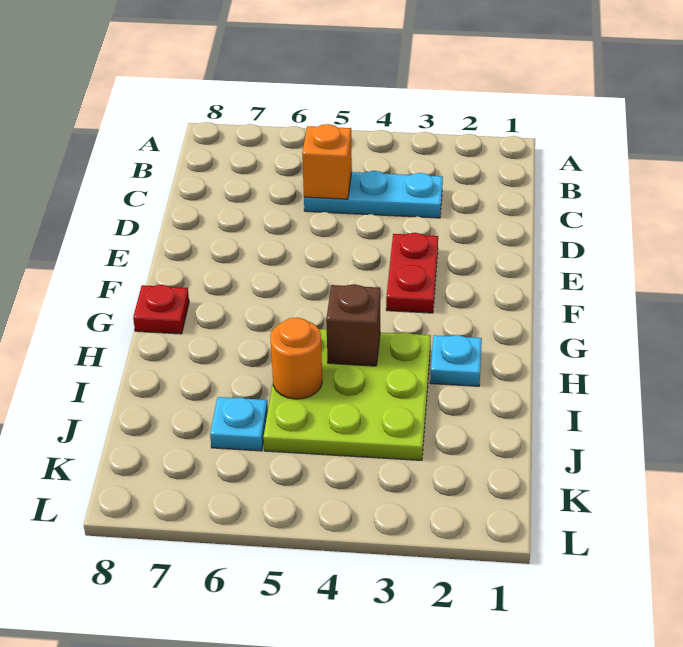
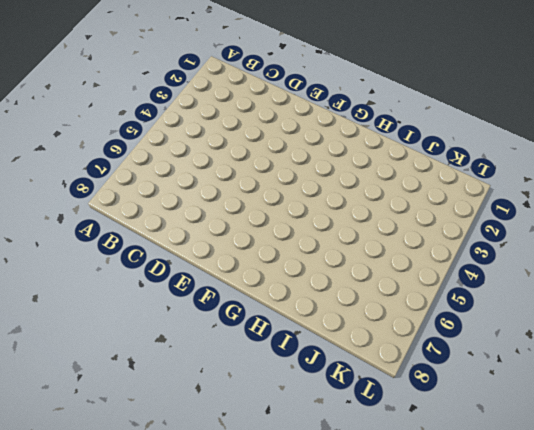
none -> cyan plate C3:C5 level 1
none -> red plate E3:F3 level 1

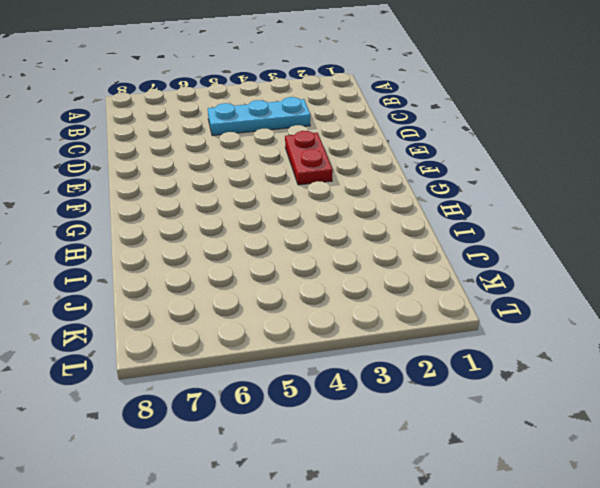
none -> red plate G8 level 1
none -> cyan plate H2 level 1

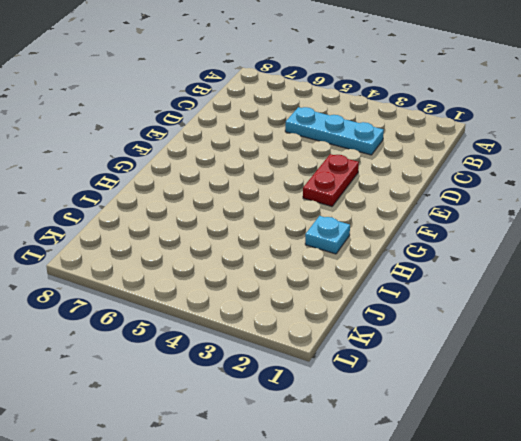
none -> red plate G8 level 1
none -> lime plate H3:J5 level 1

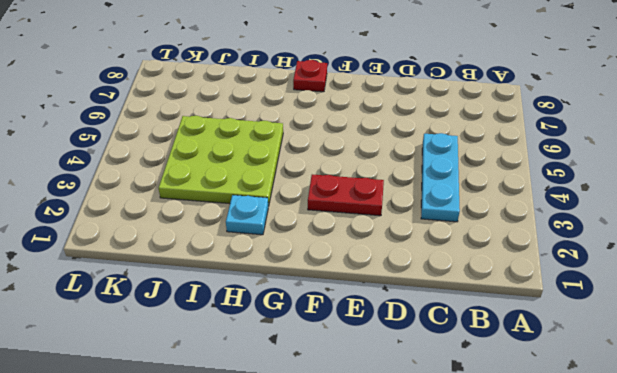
none -> cyan plate J6 level 1
none -> orange brick C5 level 2

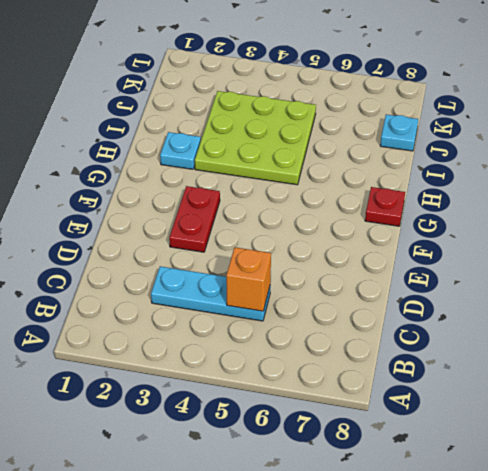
cyan plate J8 level 1 -> cyan plate J6 level 1
none -> brown brick H4 level 2
none -> orange round brick I5 level 2

